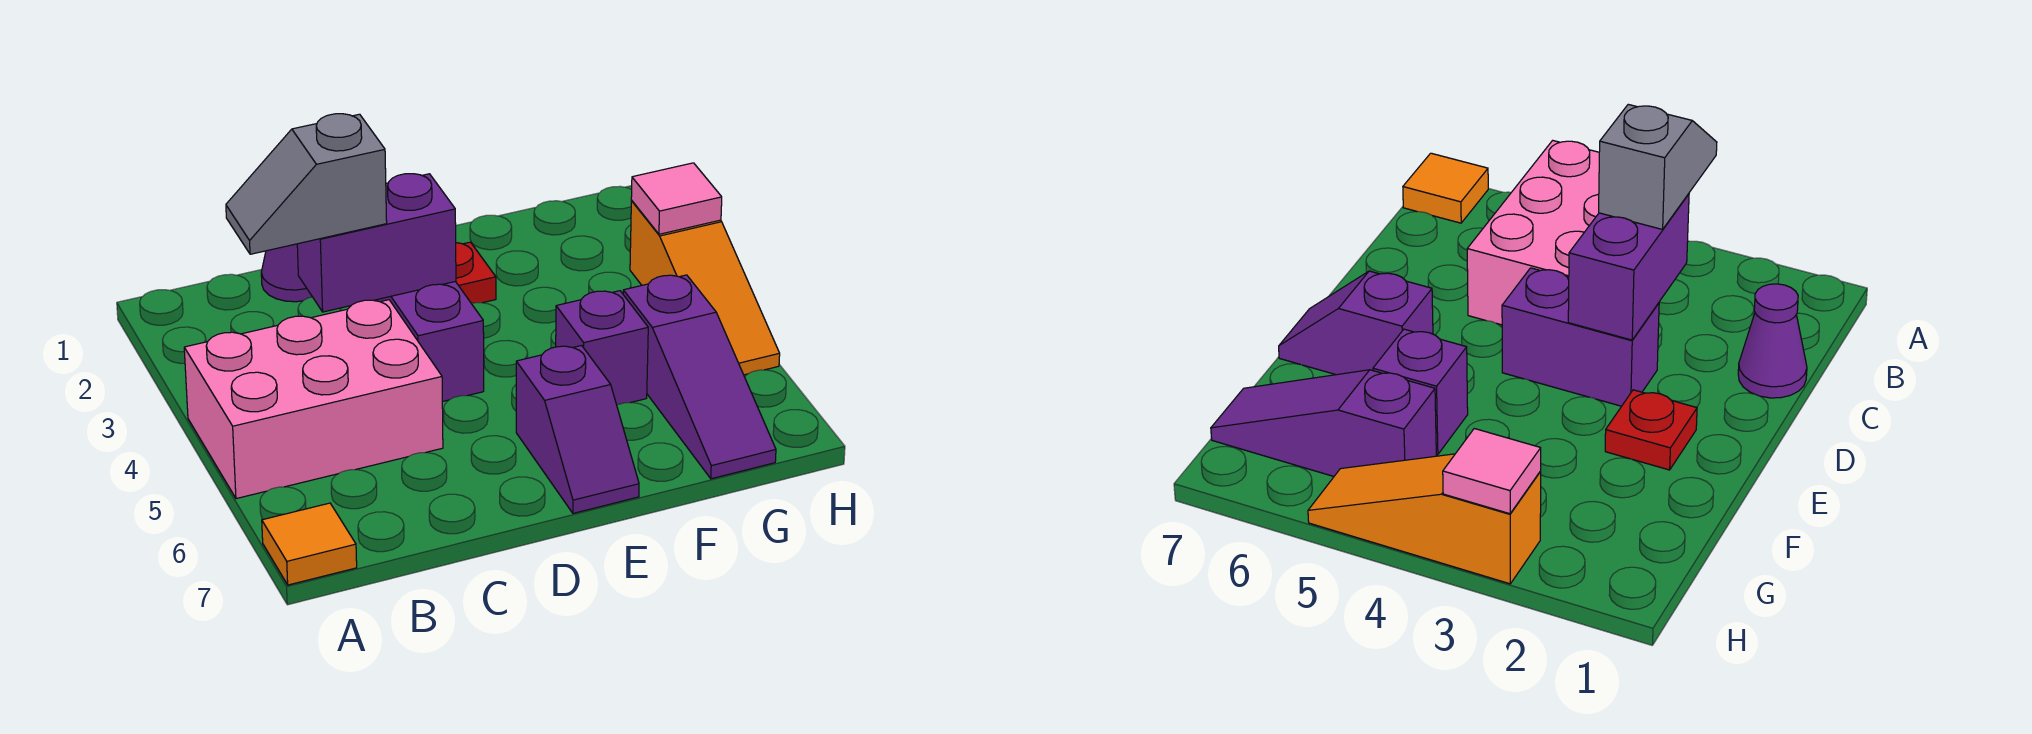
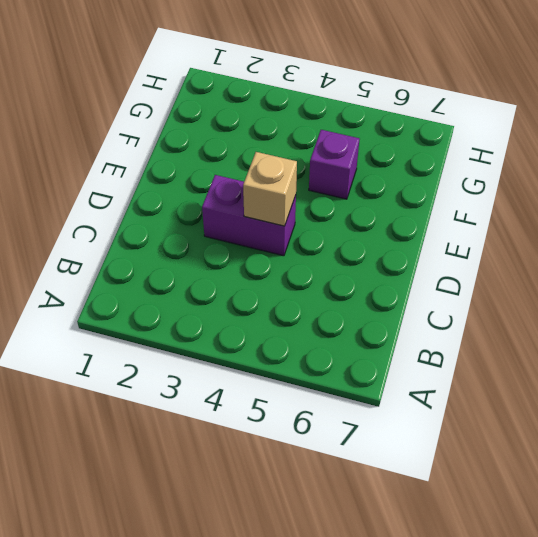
tan brick D4 level 2 -> none
none -> pink brick A4:C5 level 1
none -> orange tile A7 level 1
none -> purple cone C1 level 1

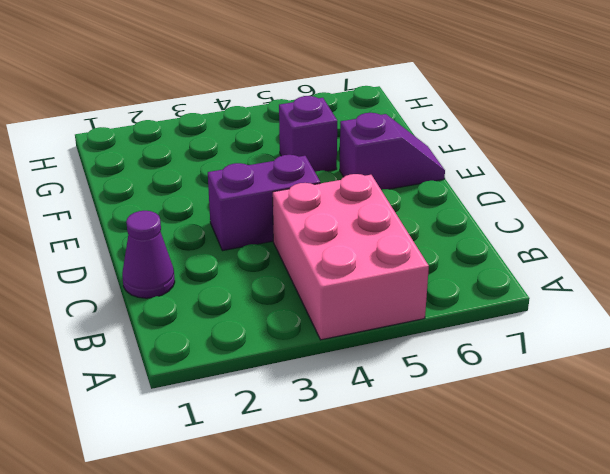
none -> orange tile A7 level 1
none -> red plate E2 level 1
none -> purple slope G5:G7 level 1 top 5

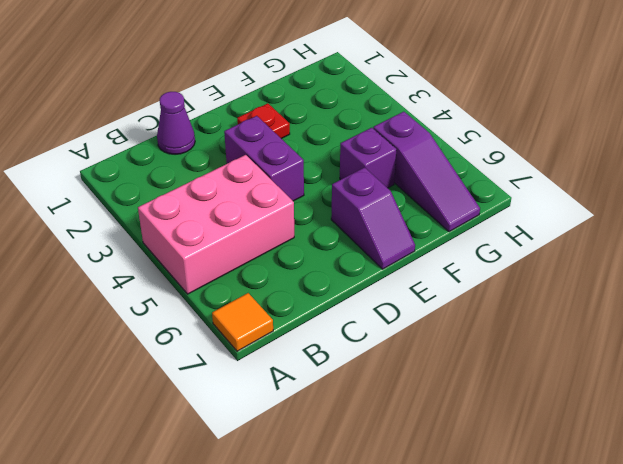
none -> orange slope H3:H5 level 1 top 3
none -> purple brick C3:D3 level 2
none -> pink tile H3 level 2

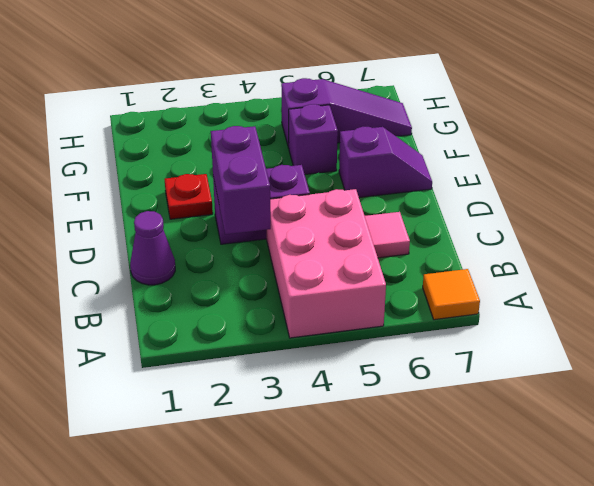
pink tile C6 level 1 -> pink tile H3 level 2
none -> orange slope H3:H5 level 1 top 3
none -> grey slope B3:C3 level 3 top C

